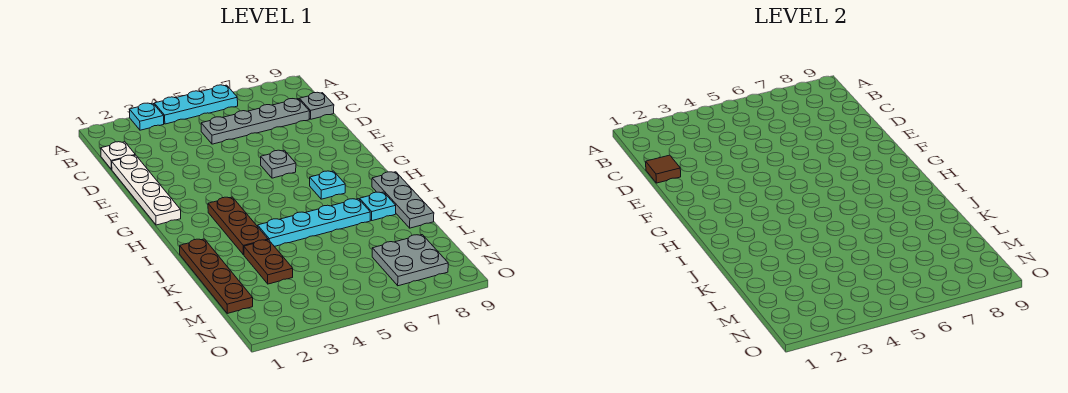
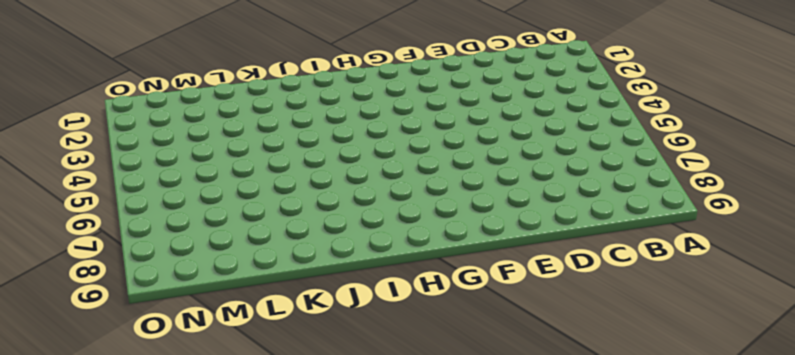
none -> cyan plate A3 level 1
none -> cyan plate A4:A6 level 1
none -> white plate C1 level 1

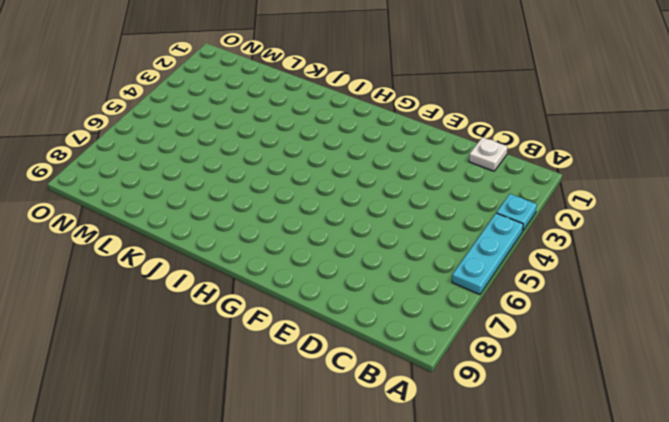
none -> grey plate C5:C8 level 1
none -> grey plate C9 level 1
none -> white plate D1:G1 level 1

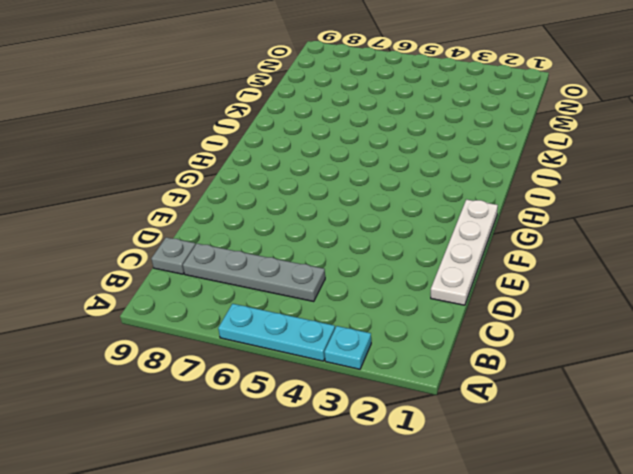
none -> white plate C1 level 1
none -> grey plate F6 level 1
none -> brown plate H3:J3 level 1

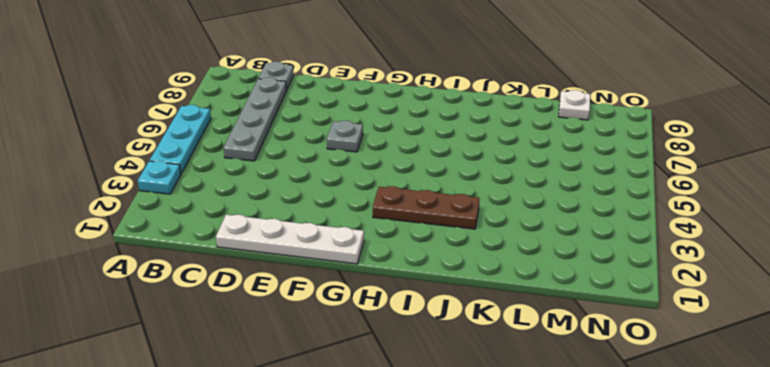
white plate M9 level 1 -> white plate C1 level 1
none -> cyan plate H7 level 1
none -> grey plate I9:K9 level 1
none -> brown plate J1:M1 level 1

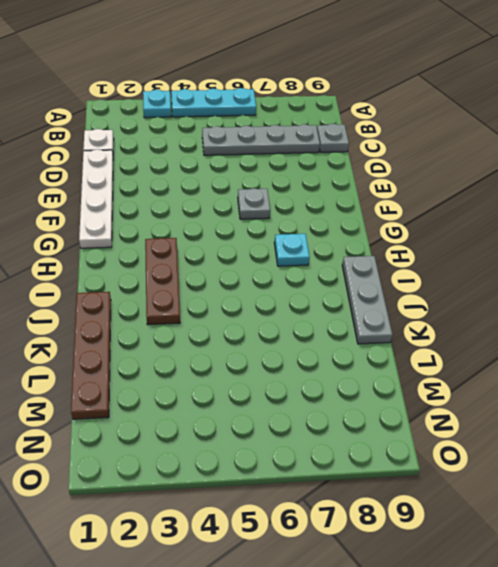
none -> cyan plate J4:J7 level 1
none -> cyan plate J8 level 1
none -> brown plate K3:L3 level 1

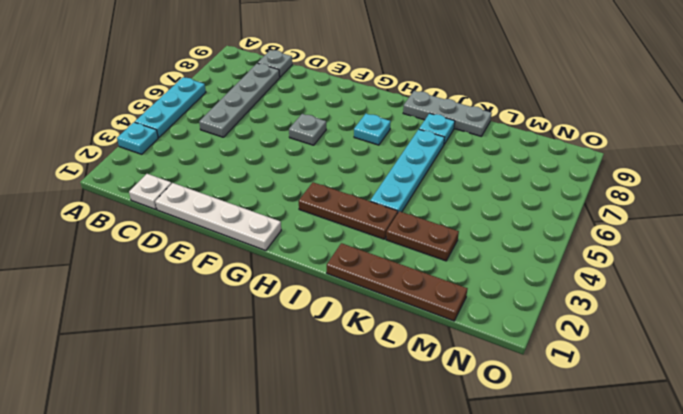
none -> grey plate M7:N8 level 1
none -> brown tile D1 level 2

